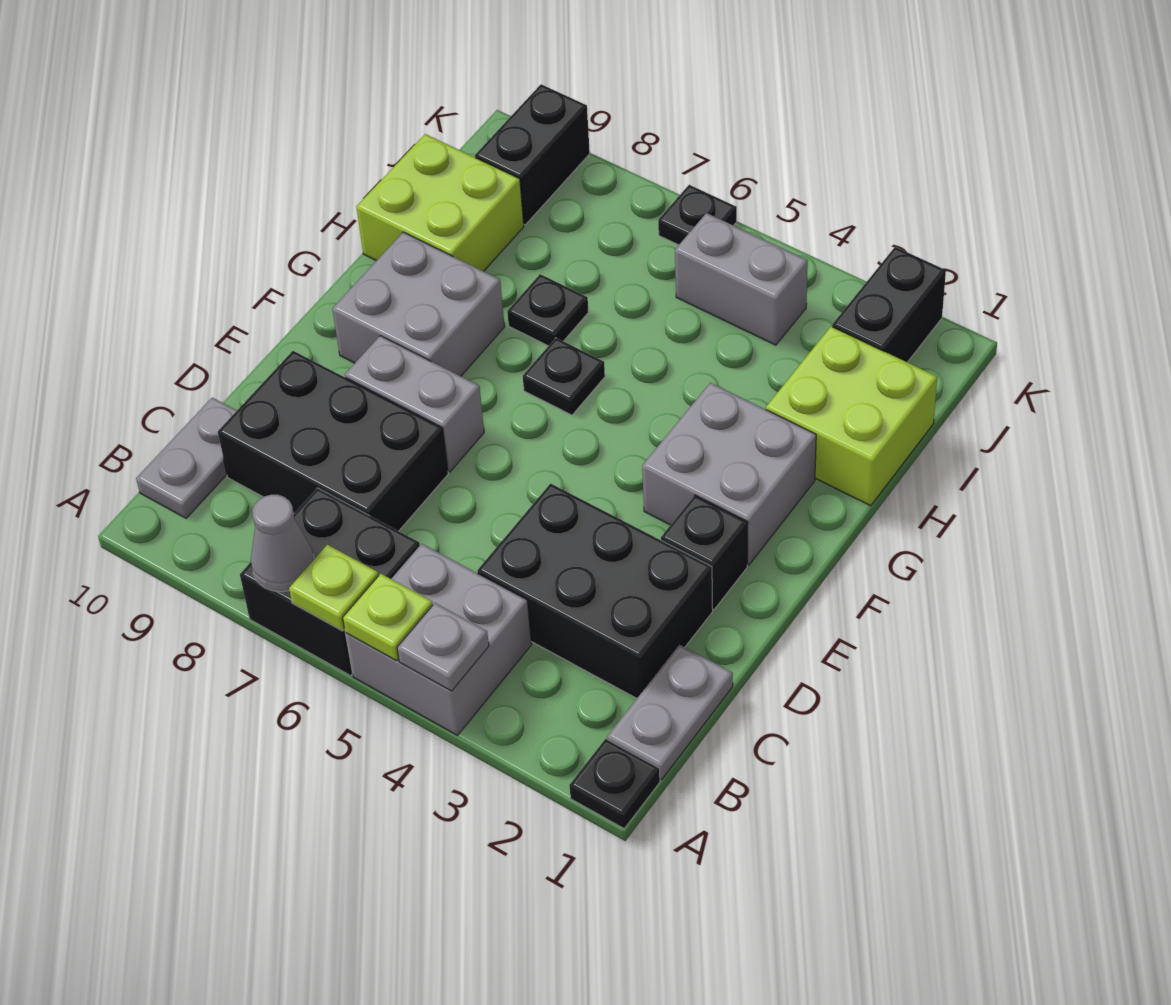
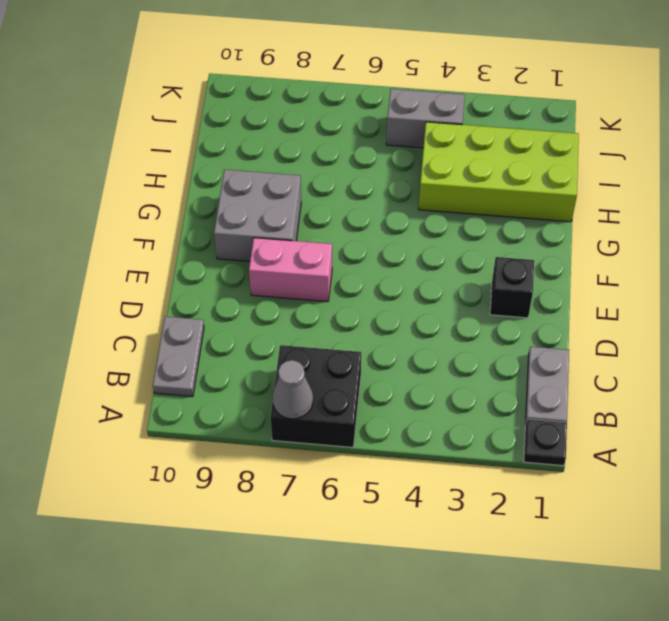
pink brick E7:E8 level 1 -> grey brick E7:E8 level 1
lime brick H1:I4 level 1 -> lime brick H1:I2 level 1
none -> grey brick A4:B5 level 1
none -> black brick C2:D4 level 1
none -> black brick C7:D9 level 1

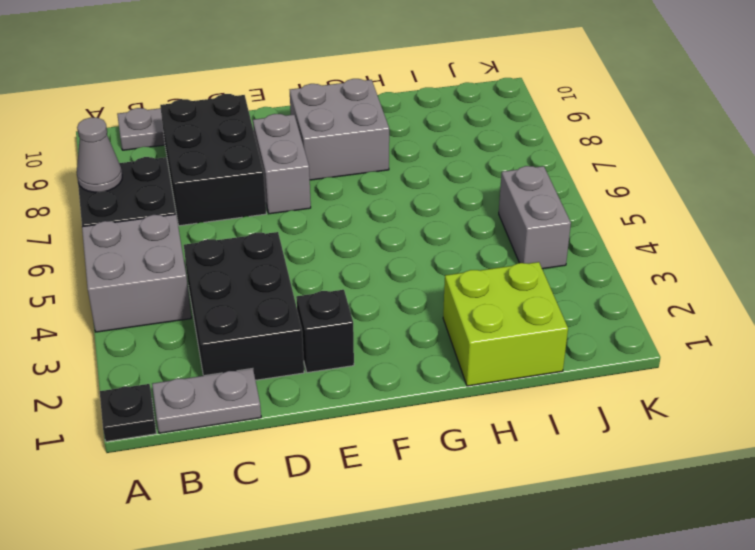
none -> grey brick F2:G3 level 1
none -> black plate G6 level 1
none -> black plate H7 level 1

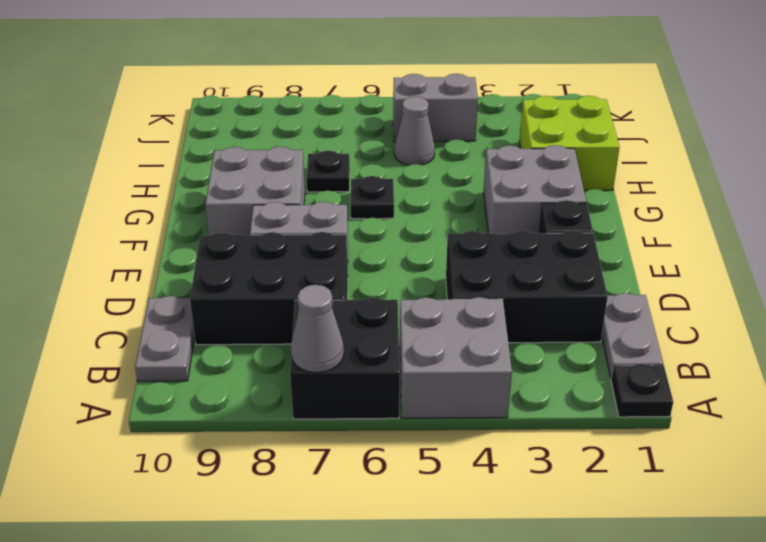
grey cone I5 level 1 -> none
none -> lime brick H9:I10 level 1
none -> black brick J2:K2 level 1
none -> black brick J9:K9 level 1

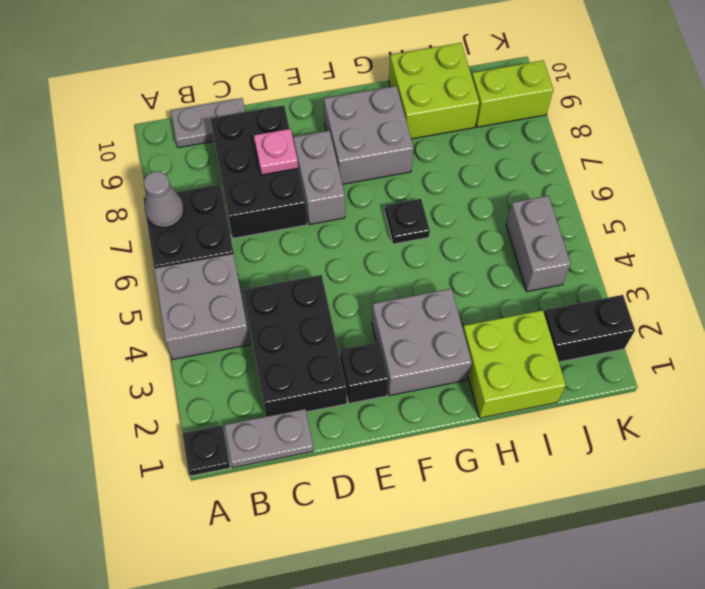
pink plate D8 level 2 -> none
lime brick J9:K9 level 1 -> black brick J9:K9 level 1
none -> black plate H7 level 1
none -> black plate K6 level 1
none -> grey plate A4 level 2

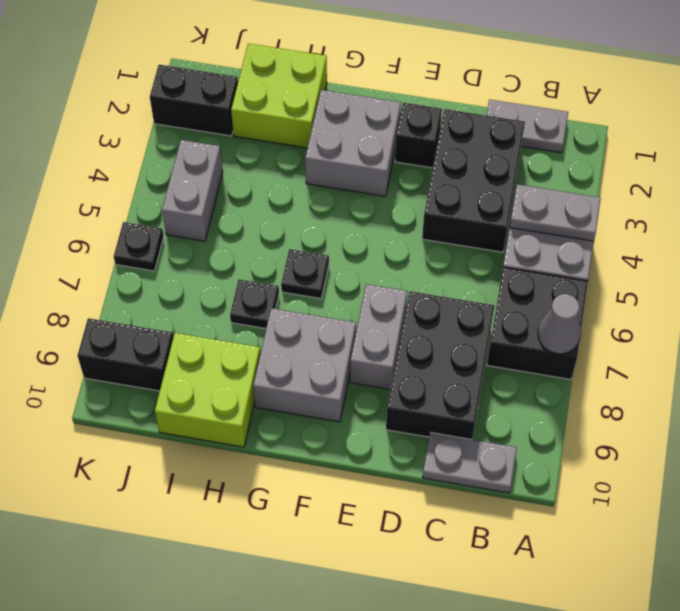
grey plate A4:B4 level 2 -> grey plate A4 level 2
none -> black plate A1 level 1
none -> lime plate A5 level 2
none -> lime plate A6 level 2

